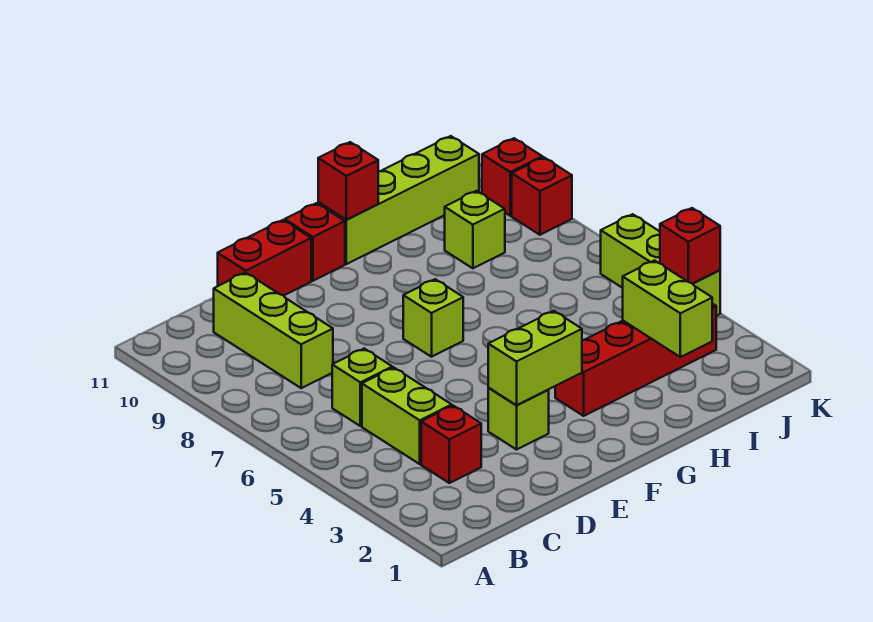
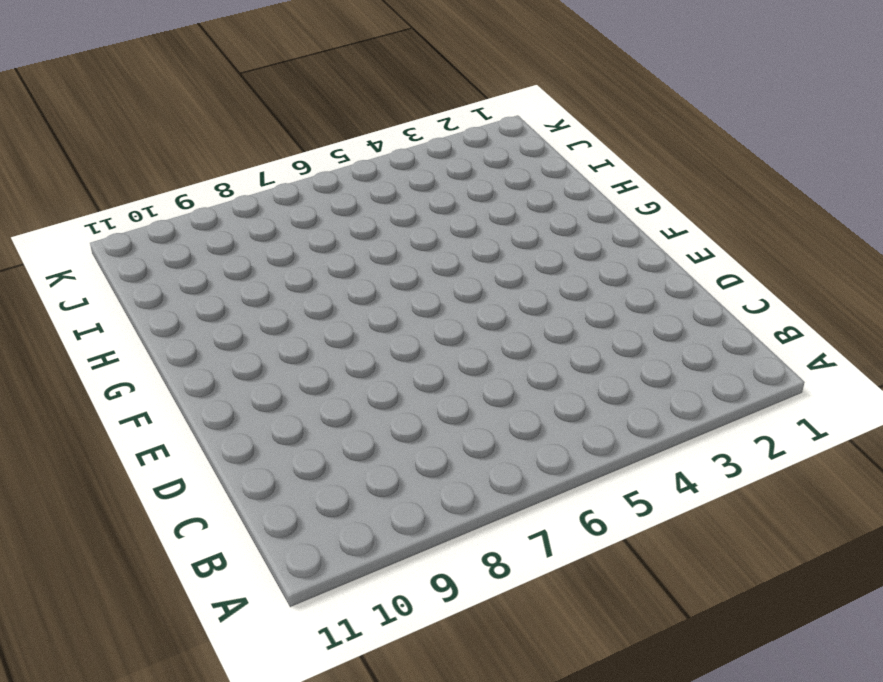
none -> red brick C3 level 1
none -> lime brick C4:C5 level 1
none -> lime brick C6 level 1

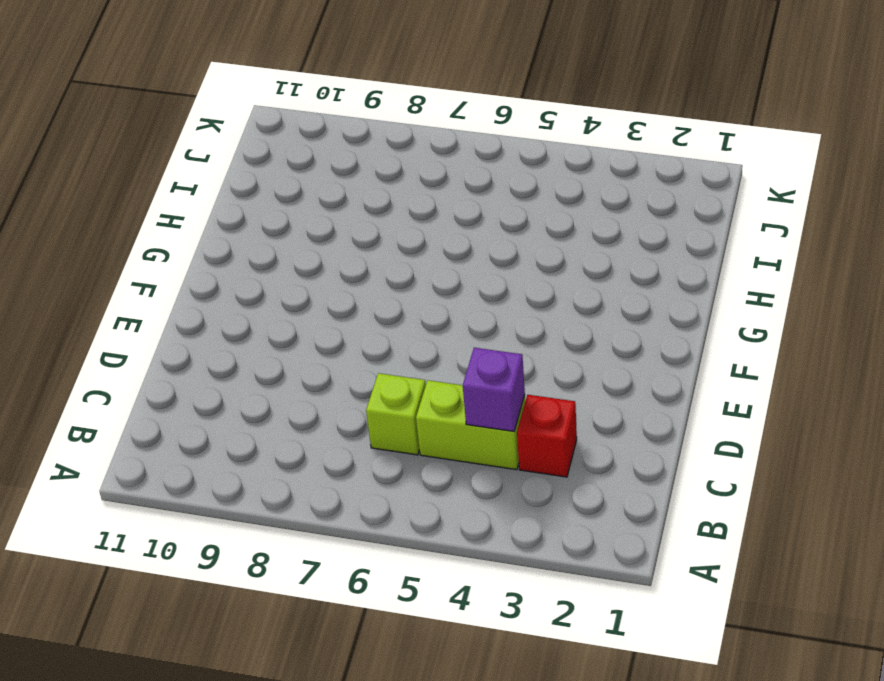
purple brick C4 level 2 -> none
none -> lime brick C8:C10 level 1
none -> red brick D11:E11 level 1
none -> lime brick E3 level 1

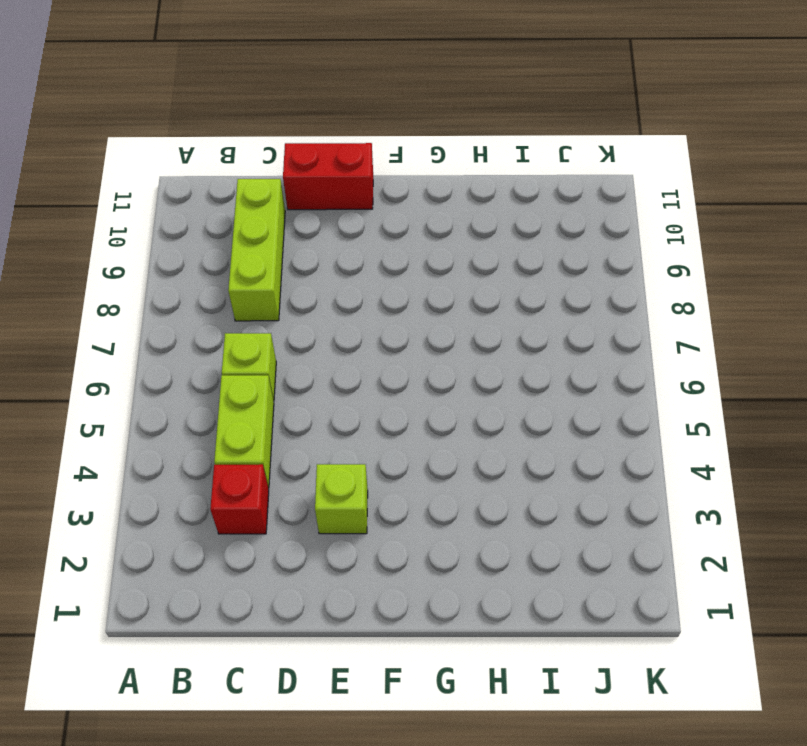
none -> lime brick F7 level 1
none -> red brick F11 level 1
none -> red brick G3:J3 level 1

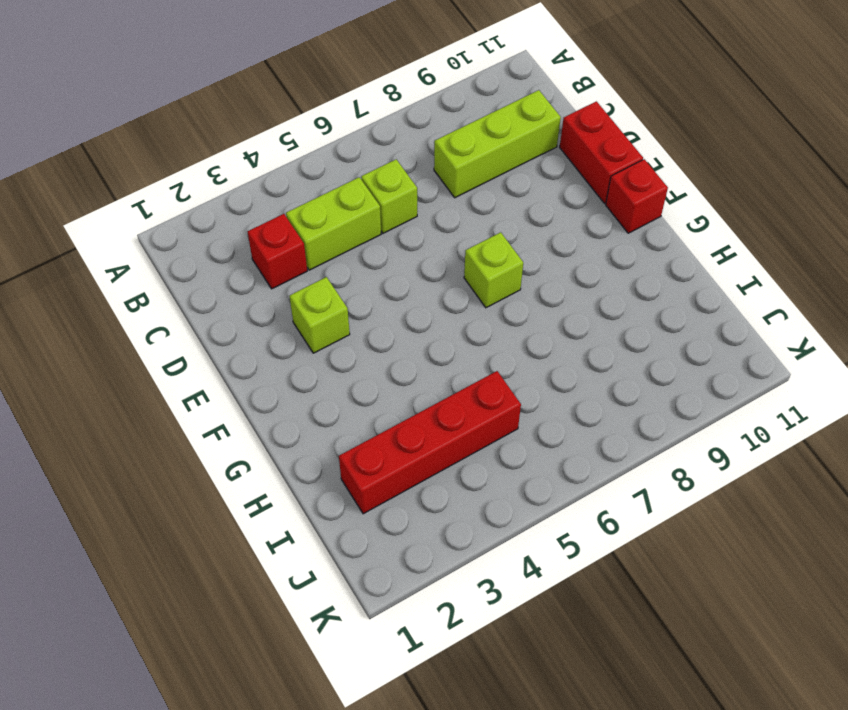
red brick I2:I5 level 1 -> red brick G3:J3 level 1
none -> lime brick G11:J11 level 1
none -> lime brick I9 level 1
none -> lime brick K4:K6 level 1

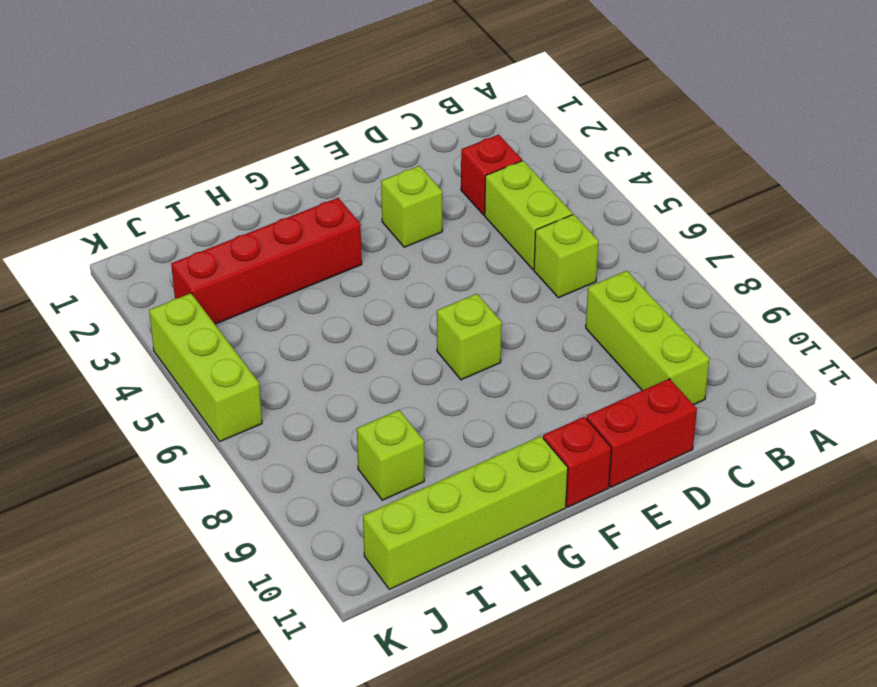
none -> red brick K9 level 1
none -> red brick K10 level 1
none -> lime brick E3:F3 level 2

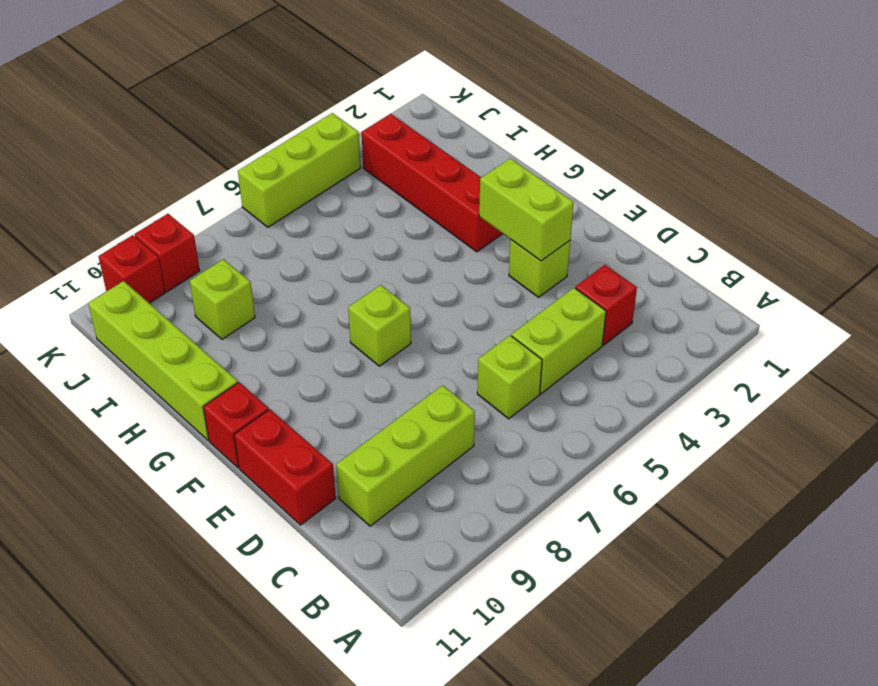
none -> red brick G11 level 2
none -> lime brick I2:I3 level 2
none -> red brick K4 level 2

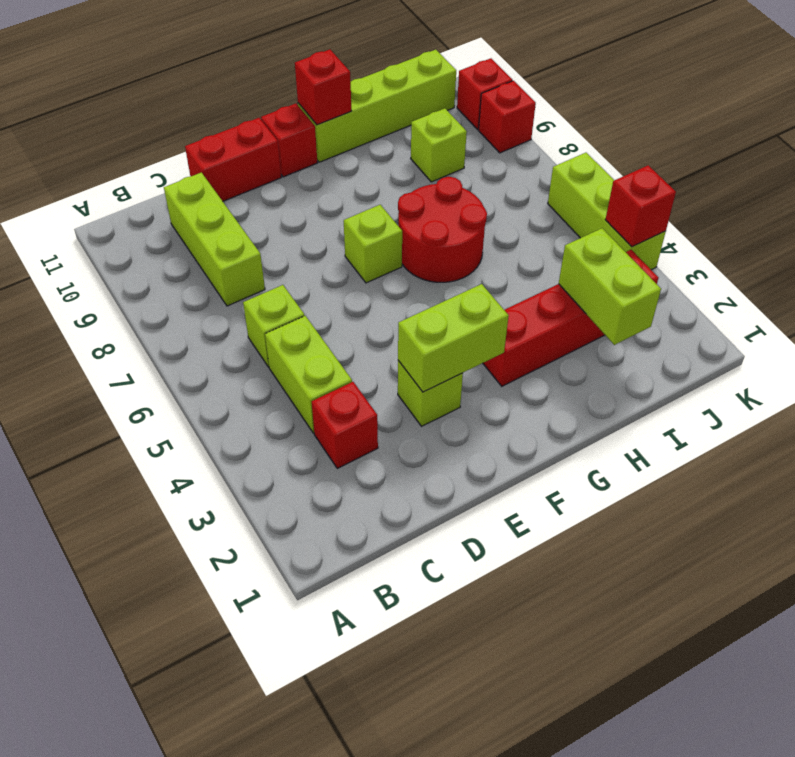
red round brick G6:H7 level 1 -> none

